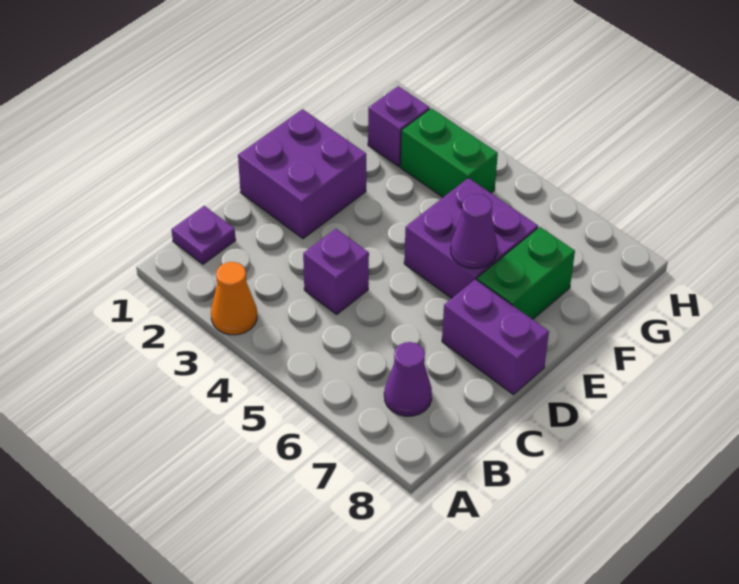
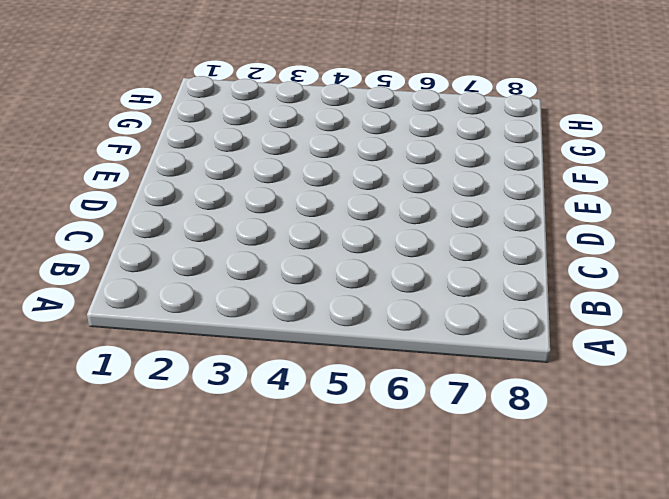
none -> orange cone A3 level 1
none -> purple plate B1 level 1

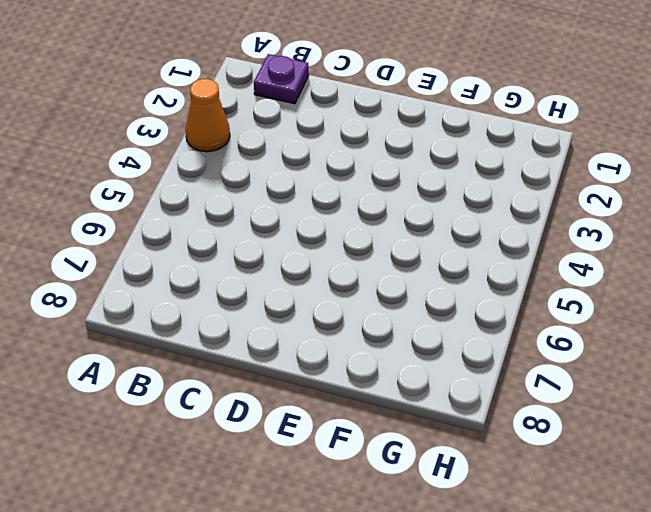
none -> purple cone B7 level 1
none -> purple brick C4 level 1

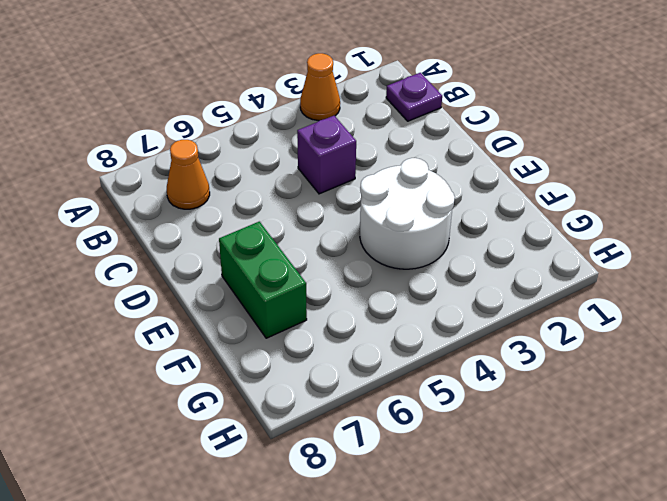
orange cone B7 level 1 -> purple cone B7 level 1
white round brick E3:F4 level 1 -> none
none -> purple brick D1:E2 level 1
none -> purple brick D7:D8 level 1

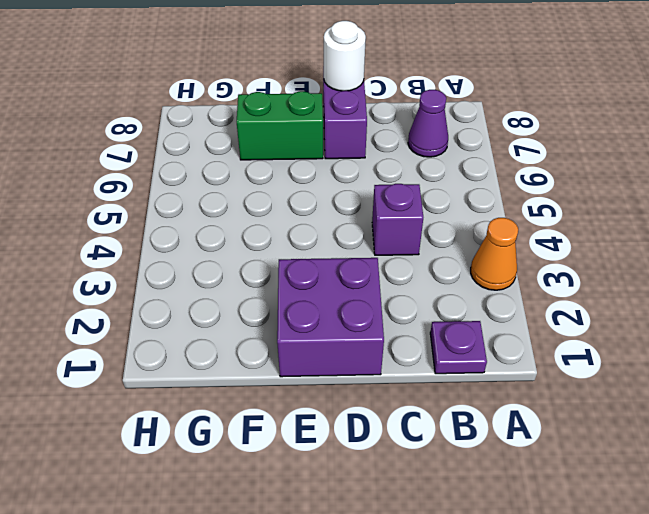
white round brick D8 level 2 -> none
none -> purple brick E5:F6 level 1
none -> purple brick G2 level 1

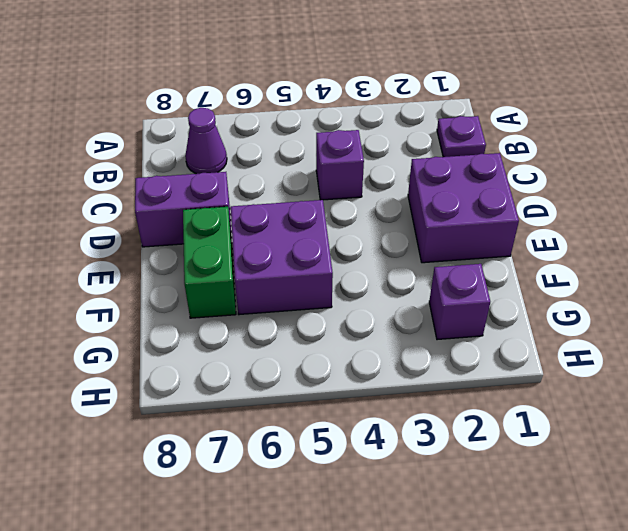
none -> orange cone A3 level 1
none -> green brick G3:G4 level 1

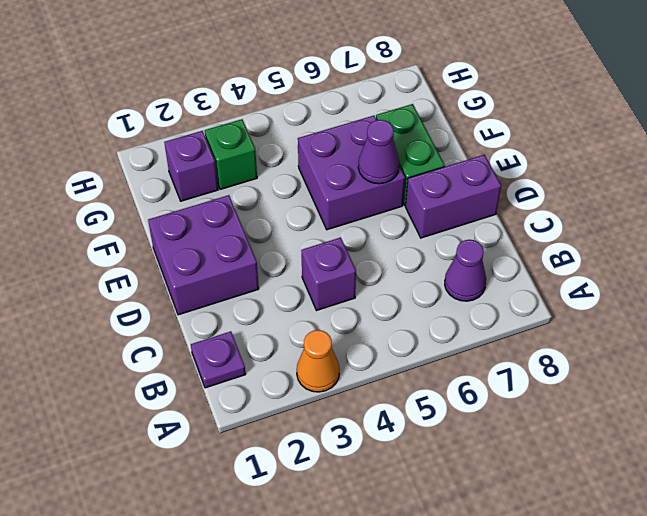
green brick G3 level 1 -> green brick G3:G4 level 1

